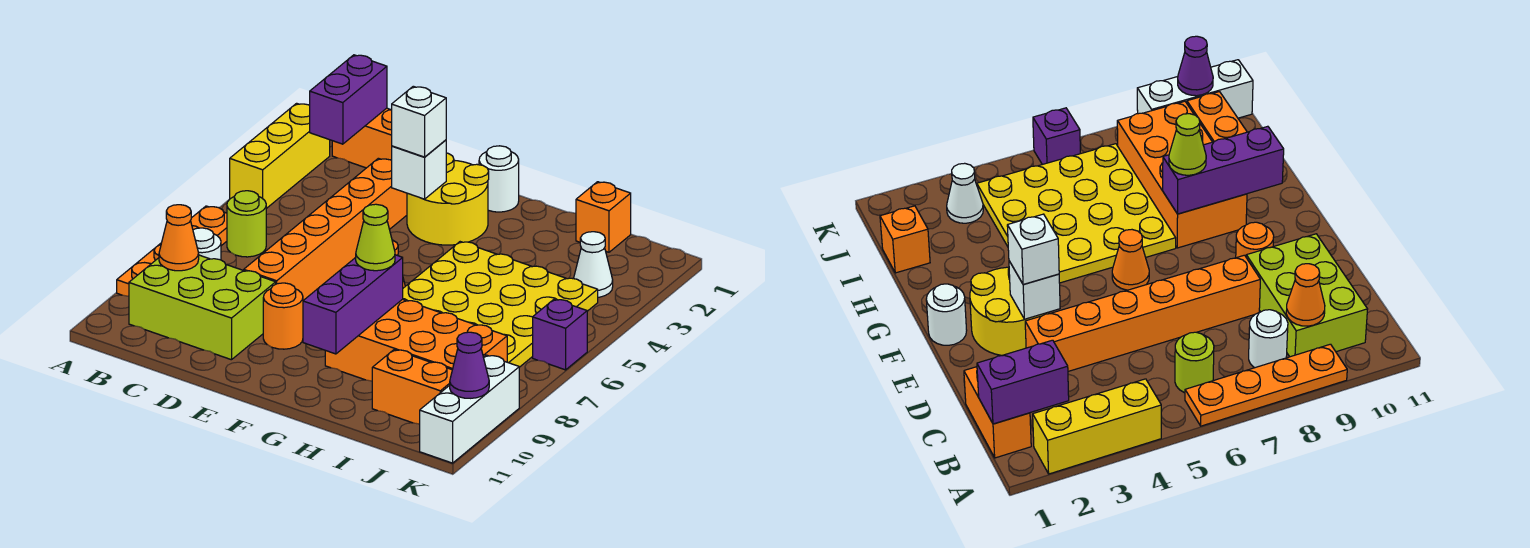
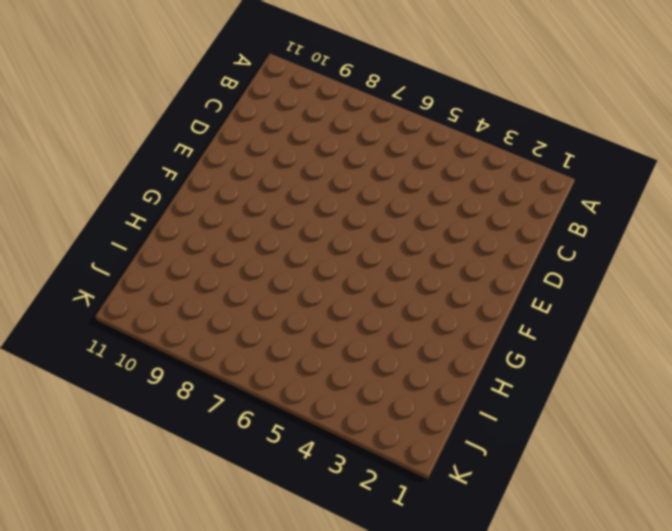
none -> yellow brick A2:A4 level 1
none -> orange plate A6:A9 level 1
none -> orange brick B1:C1 level 1

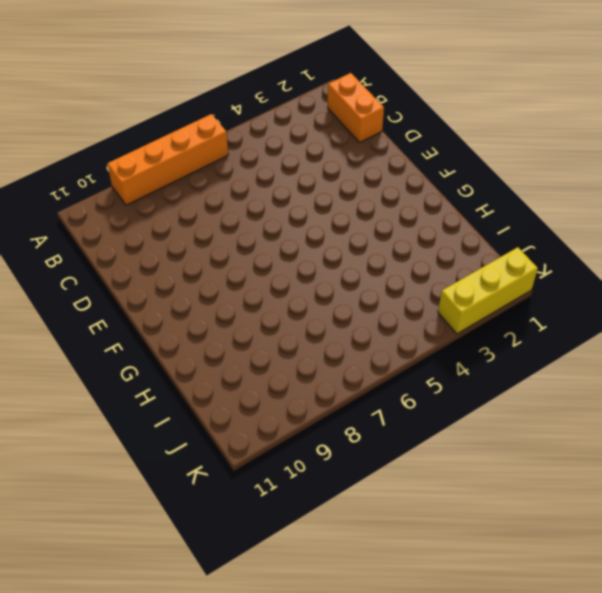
orange brick A6:A9 level 1 -> orange plate A6:A9 level 1
yellow brick K1:K3 level 1 -> yellow brick A2:A4 level 1
none -> lime round brick B6 level 1
none -> white round brick B8 level 1
none -> lime brick B9:D10 level 1

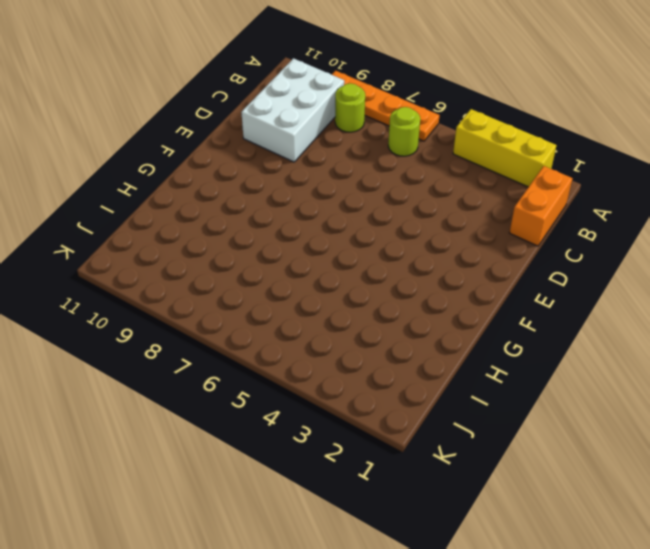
lime round brick B8 level 1 -> white round brick B8 level 1
white brick B9:D10 level 1 -> lime brick B9:D10 level 1
none -> orange brick D3:D8 level 1
none -> yellow round brick E2:F3 level 1
none -> orange round brick E9 level 1

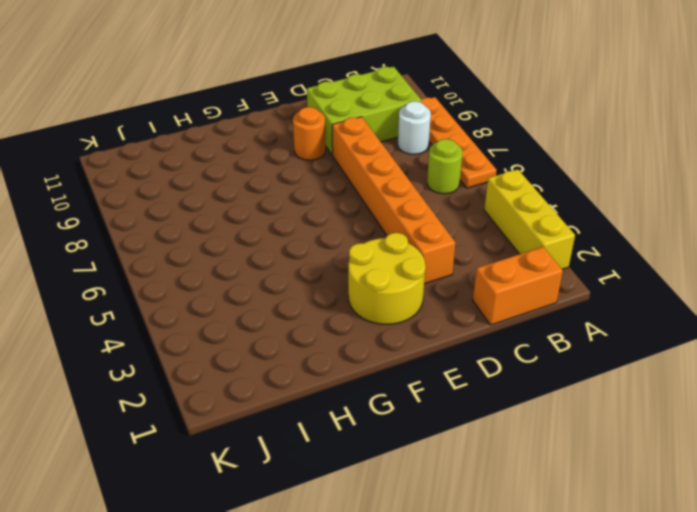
none -> white round brick F1 level 1
none -> orange cone F6 level 1
none -> yellow plate G4:J7 level 1

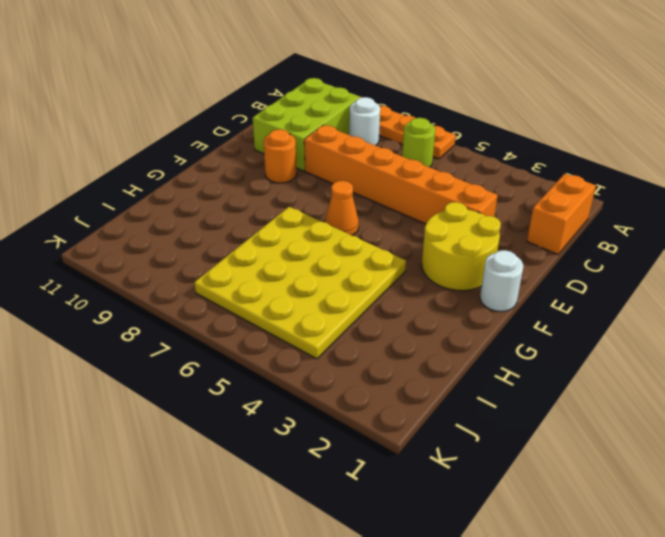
none -> yellow brick A2:A4 level 1
none -> orange brick G8:J9 level 1
none -> orange brick I1 level 1

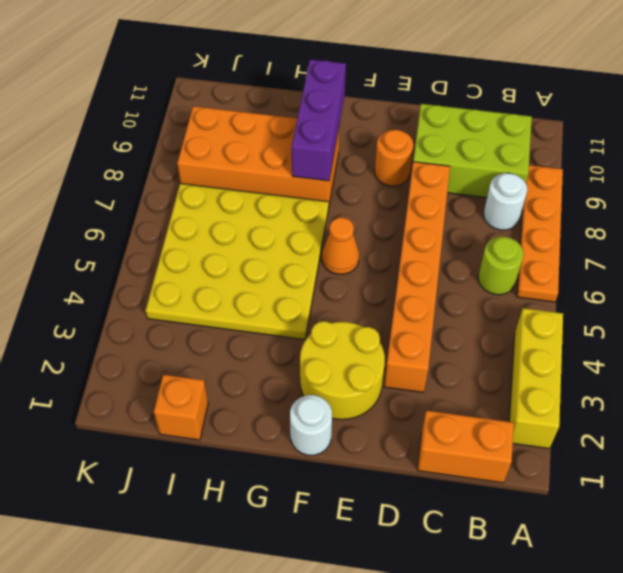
none -> orange brick I10:J10 level 1
none -> white cone J3 level 1
none -> purple brick K6 level 1

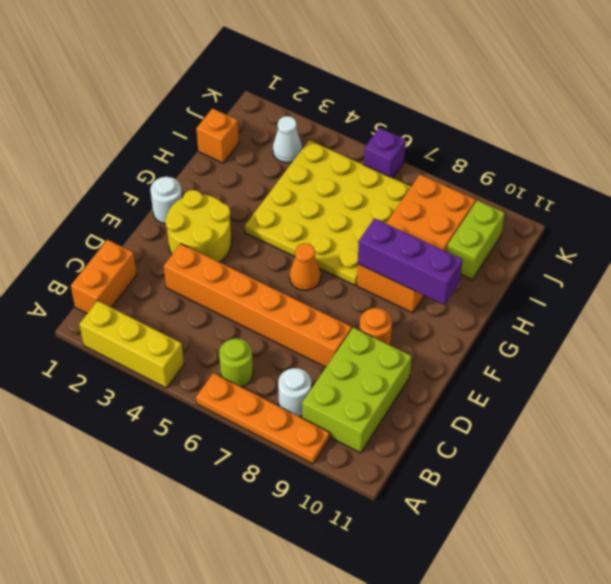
lime brick I10:J10 level 1 -> orange brick I10:J10 level 1
none -> white brick K9:K11 level 1
none -> purple brick B1:B2 level 2
none -> orange cone B9 level 2

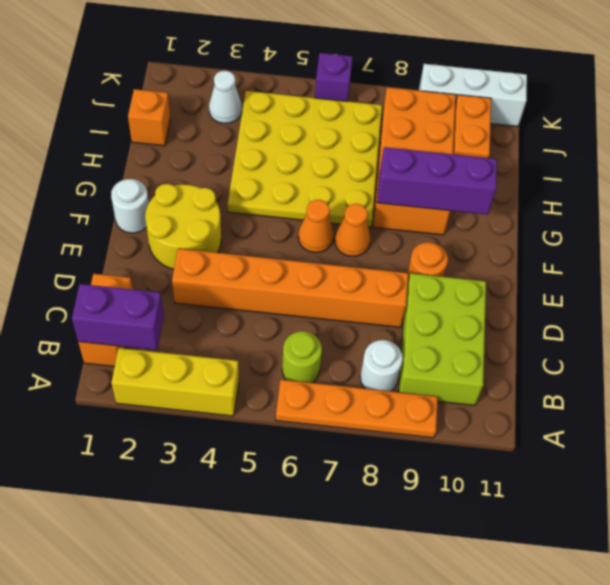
orange cone F7 level 1 -> orange cone B9 level 2
none -> white brick E3 level 2
none -> purple cone K10 level 2
none -> white brick E3 level 3

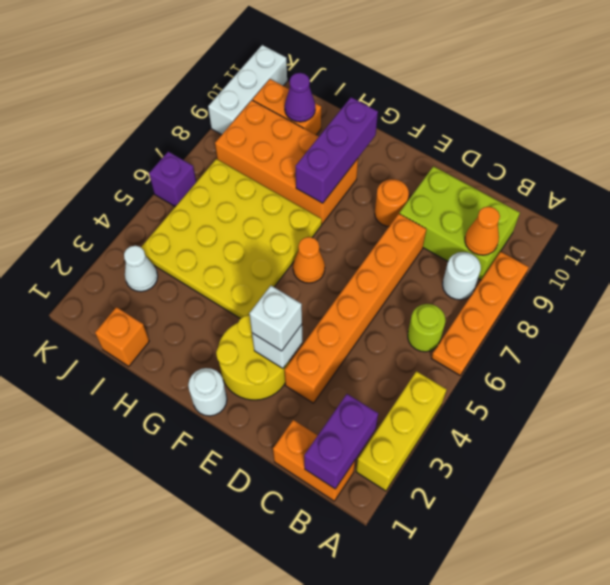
purple cone I10 level 2 -> purple cone K10 level 2
none -> lime cone G8 level 3

